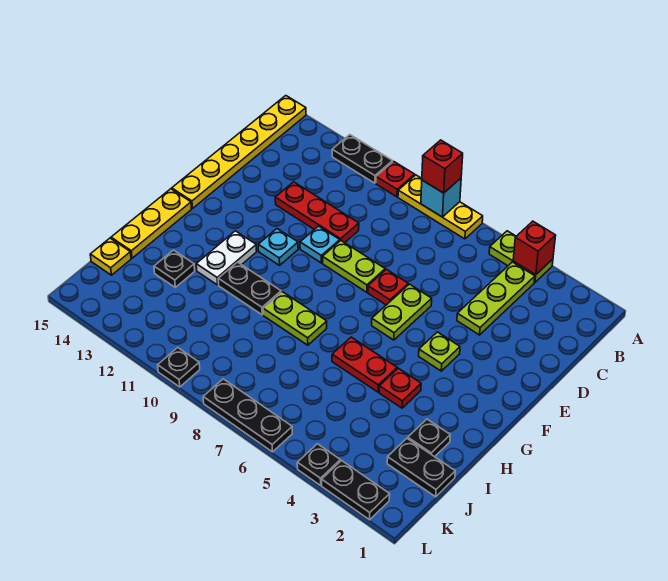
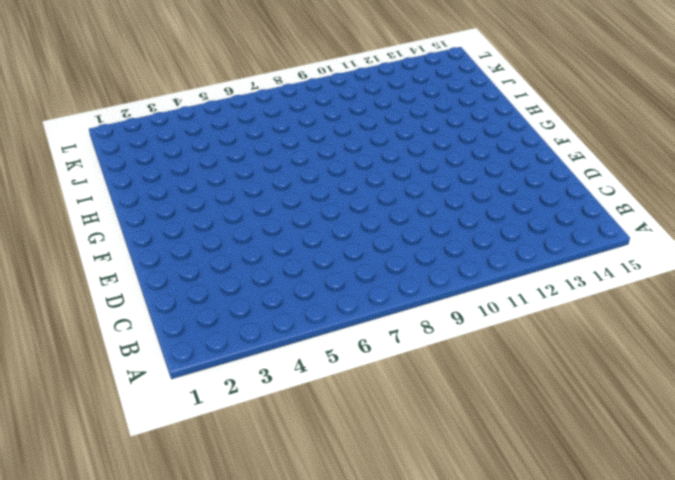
none -> lime plate A4:A5 level 1
none -> yellow plate A7:A9 level 1
none -> red plate A10 level 1
none -> black plate A11:A12 level 1

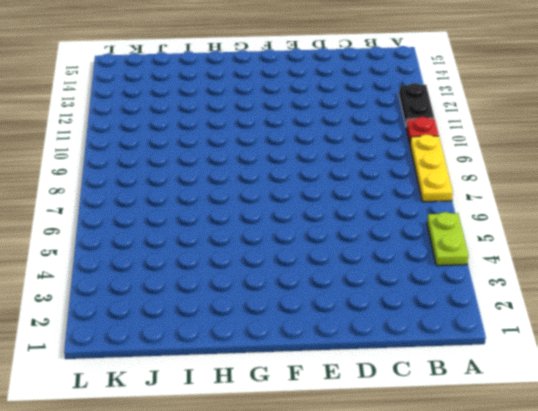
none -> yellow plate A15:F15 level 1
none -> lime plate B4:D4 level 1
none -> red plate D10:D12 level 1
none -> lime plate E6:F6 level 1

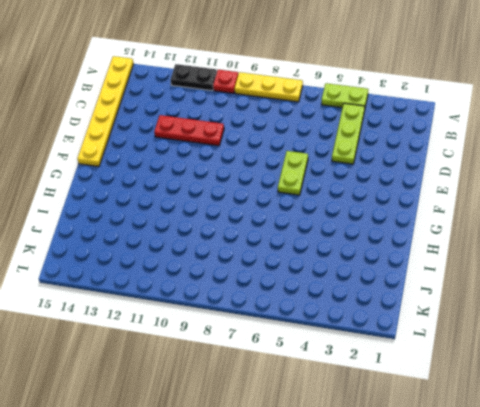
none -> red plate E7 level 1
none -> lime plate E8:E9 level 1
none -> cyan plate E10 level 1
none -> lime plate F4 level 1

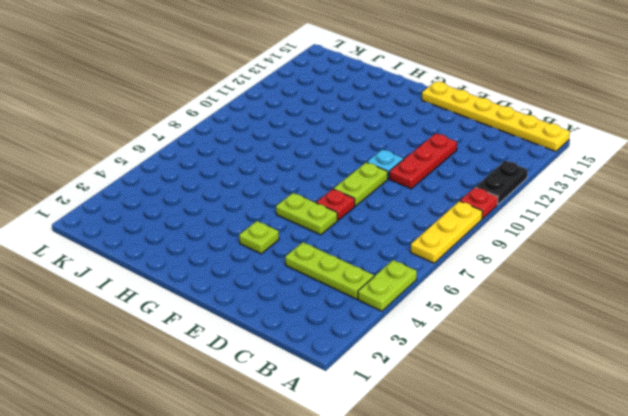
none -> cyan plate F11 level 1
none -> white plate G12:H12 level 1
none -> yellow plate G15:I15 level 1
none -> red plate H4 level 1

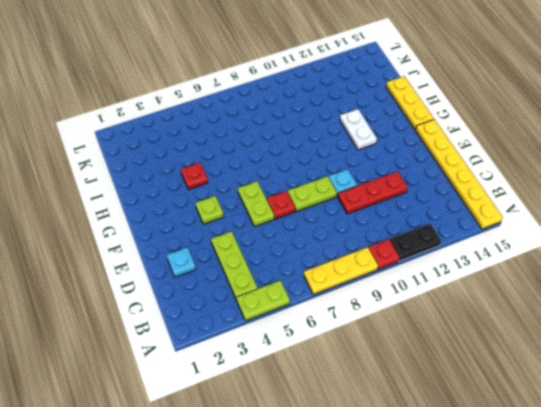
cyan plate D2 level 1 -> cyan plate F11 level 1
none -> red plate H5:H6 level 1
none -> lime plate H8:H9 level 1
none -> black plate H10:H11 level 1
none -> black plate I2 level 1

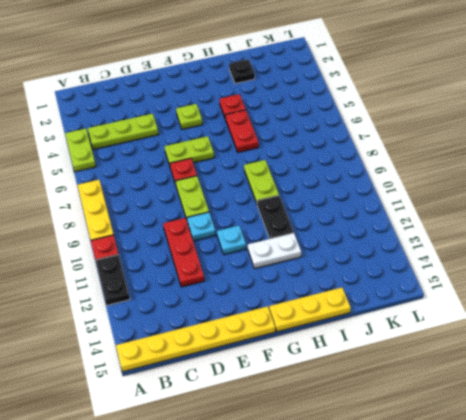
none -> black plate I13 level 1
none -> black plate J1:J2 level 1
none -> yellow plate J15 level 1
none -> black plate L2:L3 level 1

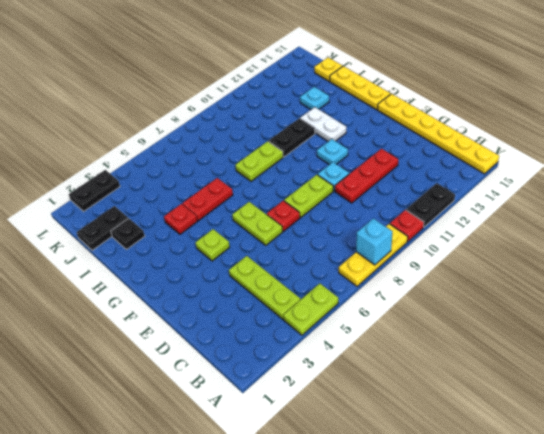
cyan plate I13 level 1 -> black plate I13 level 1
none -> black plate L4 level 1
none -> black plate L6:L8 level 1
none -> black plate L10 level 1
none -> red brick A4 level 2

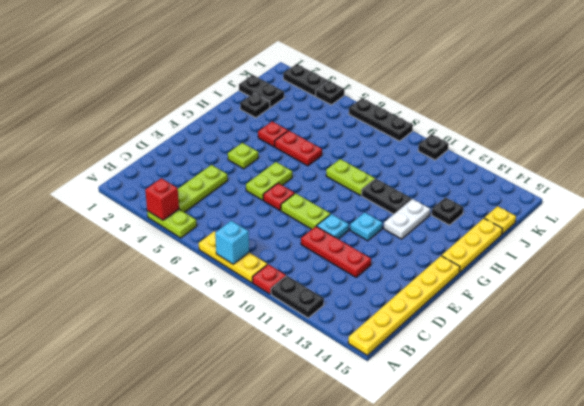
none -> red brick A8 level 3

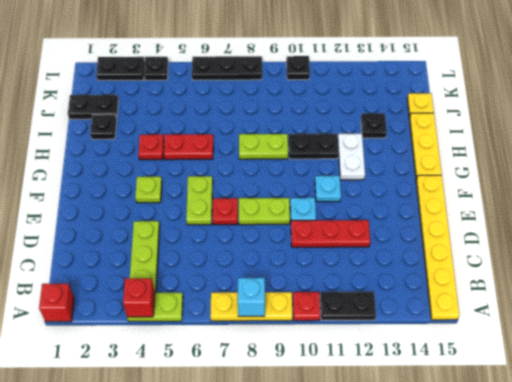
red brick A1 level 1 -> red brick A8 level 3

